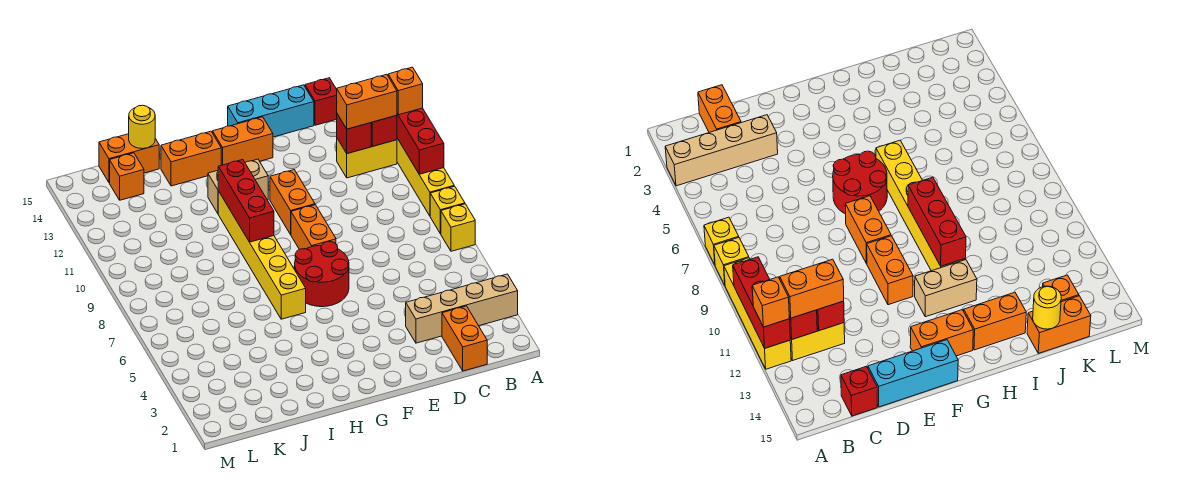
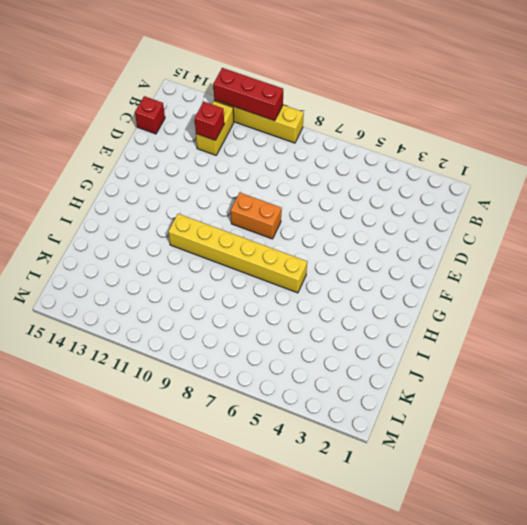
none -> tan brick A3:D3 level 1
none -> yellow brick A7 level 1
none -> yellow brick A8 level 1

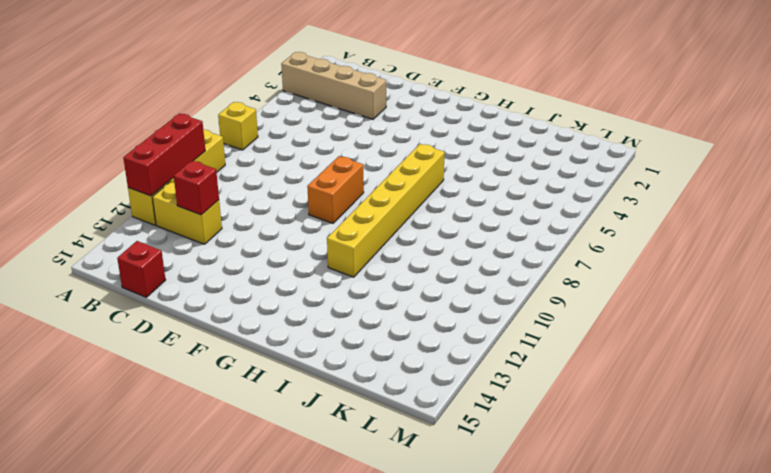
none -> yellow brick A8 level 1
none -> orange brick C1:C2 level 1
none -> cyan brick D15:F15 level 1

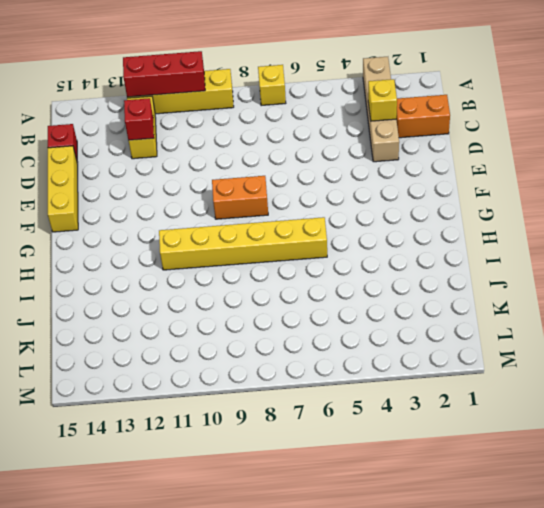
yellow brick C3 level 2 -> yellow brick A8 level 1
yellow brick D15:F15 level 1 -> cyan brick D15:F15 level 1
none -> red round brick F6:G7 level 1
none -> orange brick F10:F11 level 1
none -> orange brick F14:G14 level 1

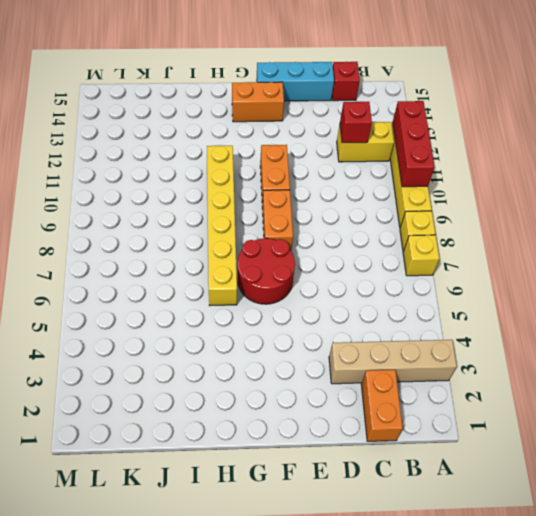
none -> tan brick G12:H12 level 1
none -> orange brick H14:I14 level 1
none -> orange brick J15:K15 level 1

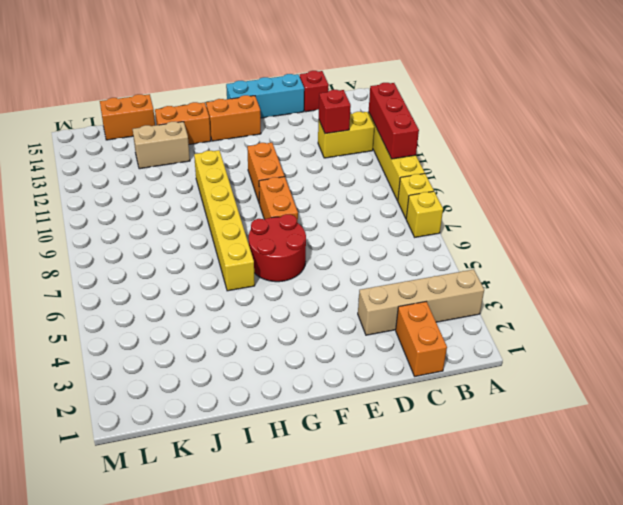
tan brick I13:J13 level 1 -> tan brick G12:H12 level 1
none -> orange brick K14 level 1
none -> red brick B12 level 2
none -> red brick H9:H11 level 2

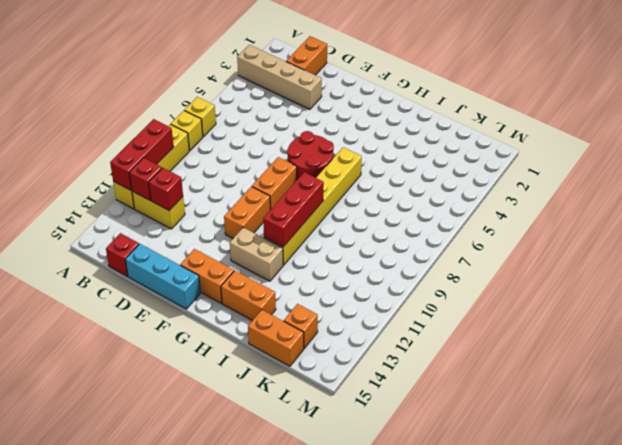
none -> yellow round brick J15 level 2
none -> orange brick A12 level 3
none -> orange brick B12:C12 level 3

